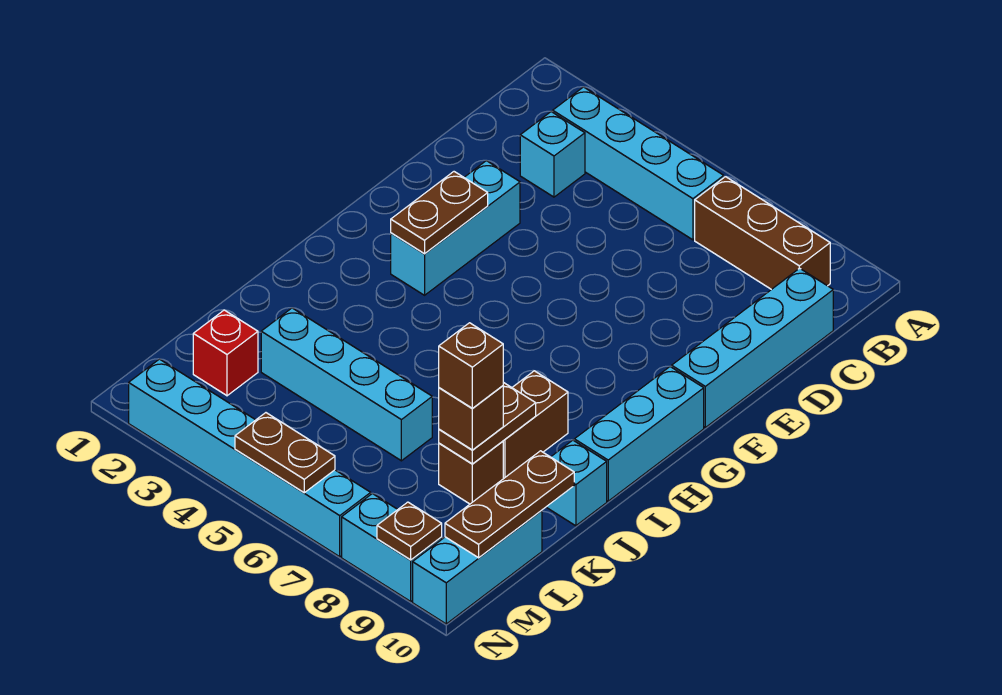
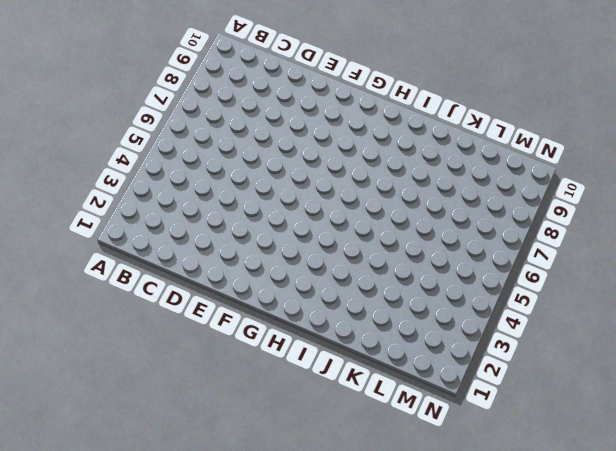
none -> cyan brick B3:B6 level 1
none -> brown brick B7:B9 level 1
none -> cyan brick C3 level 1

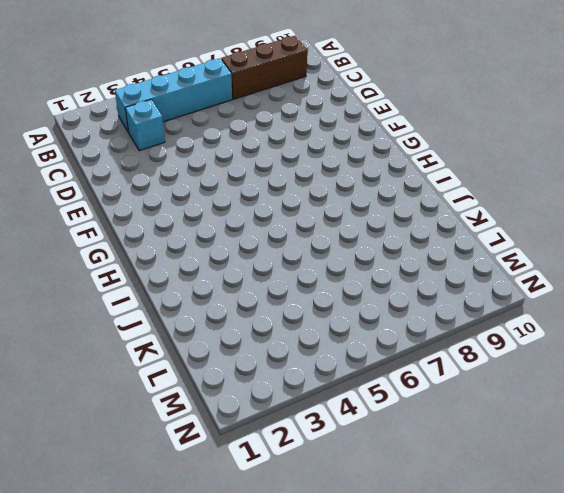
none -> cyan brick C10:F10 level 1
none -> cyan brick E3:G3 level 1
none -> cyan brick G10:I10 level 1

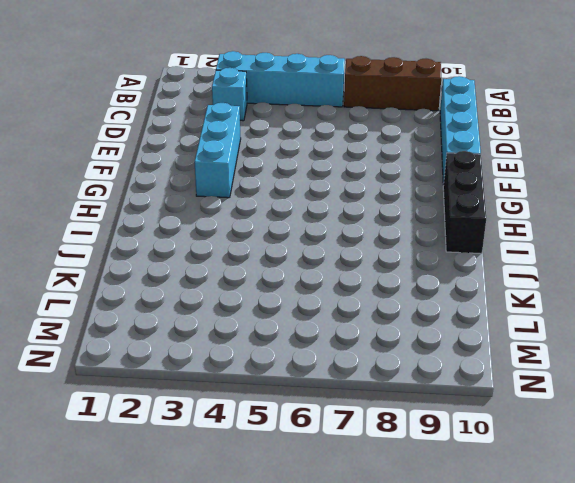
black brick G10:I10 level 1 -> cyan brick G10:I10 level 1
none -> brown brick I8:J8 level 1
none -> cyan brick J10 level 1
none -> cyan brick K3:K6 level 1

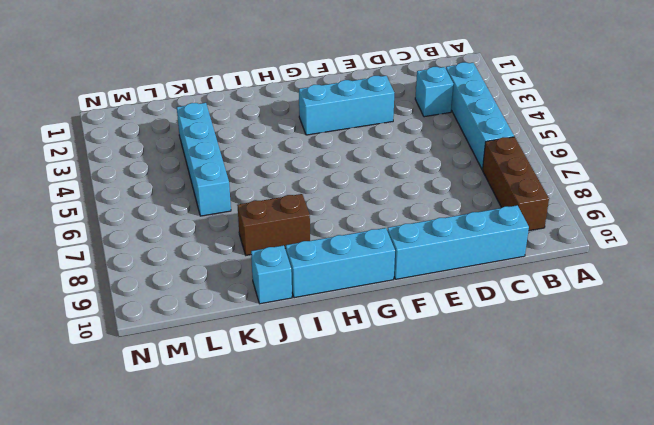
none -> brown brick K8 level 1
none -> red brick L2 level 1
none -> cyan brick L10:N10 level 1

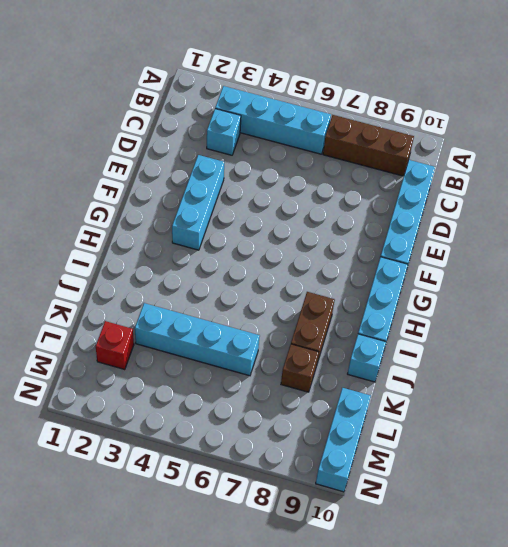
none -> cyan brick N2:N7 level 1
none -> cyan brick N8:N9 level 1
none -> brown plate F3:G3 level 2

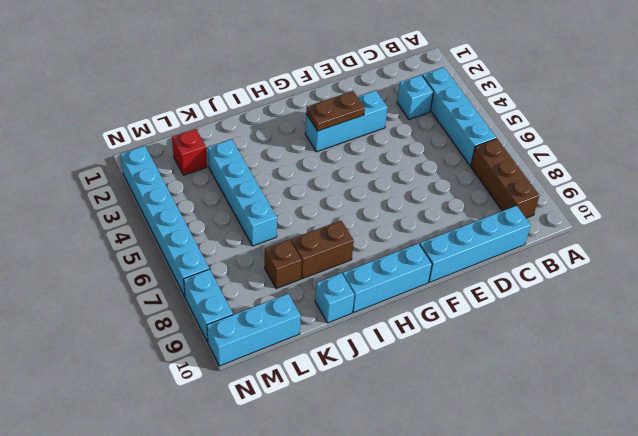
none -> brown plate J8:K8 level 2
none -> brown plate K10:M10 level 2
none -> brown plate N5:N6 level 2

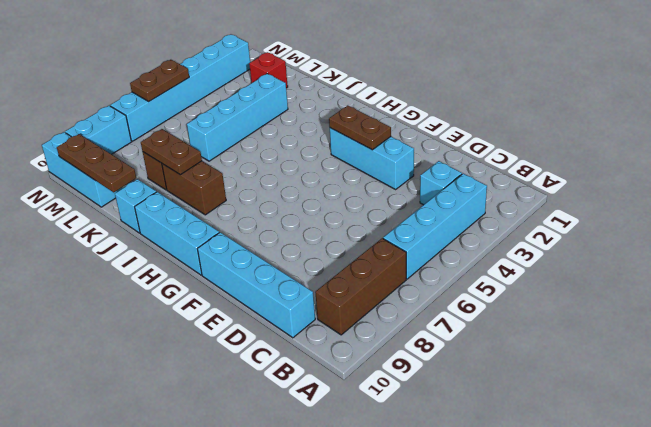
none -> brown plate N9 level 2
none -> brown brick K8 level 3
none -> brown brick K8 level 4

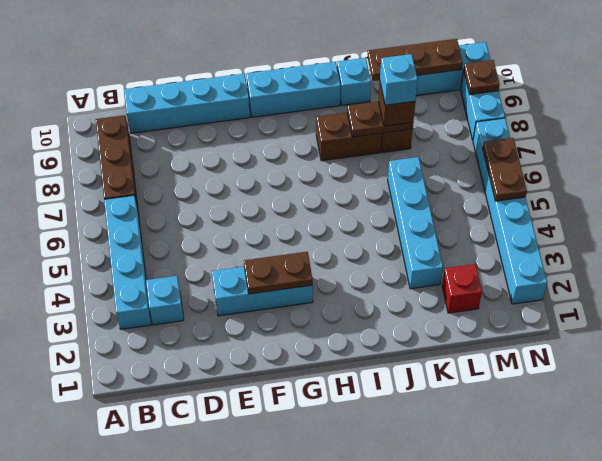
cyan brick K8 level 4 -> brown brick K8 level 4

